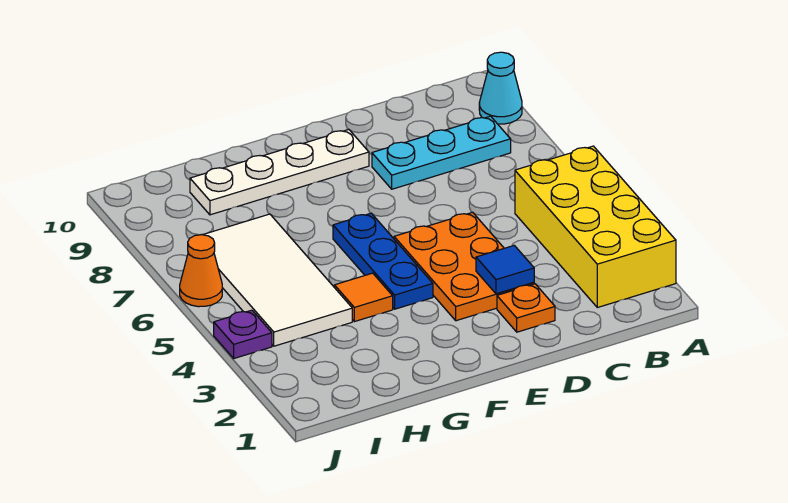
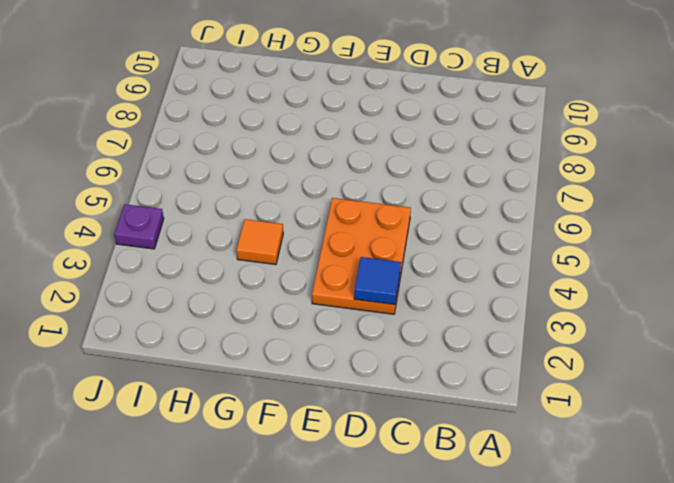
none -> yellow brick A2:B5 level 1
none -> cyan cone A9 level 1
none -> cyan plate B8:D8 level 1

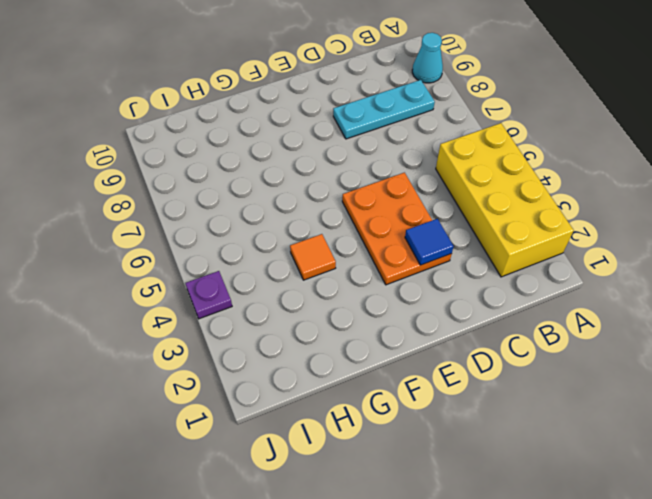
none -> orange plate D2 level 1
none -> white plate E9:H9 level 1
none -> blue plate F4:F6 level 1

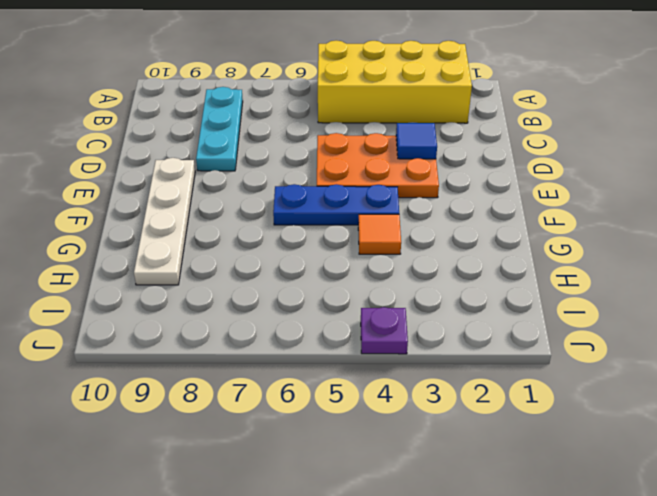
none -> cyan cone A9 level 1
none -> orange plate D2 level 1
none -> white tile H4:I7 level 1

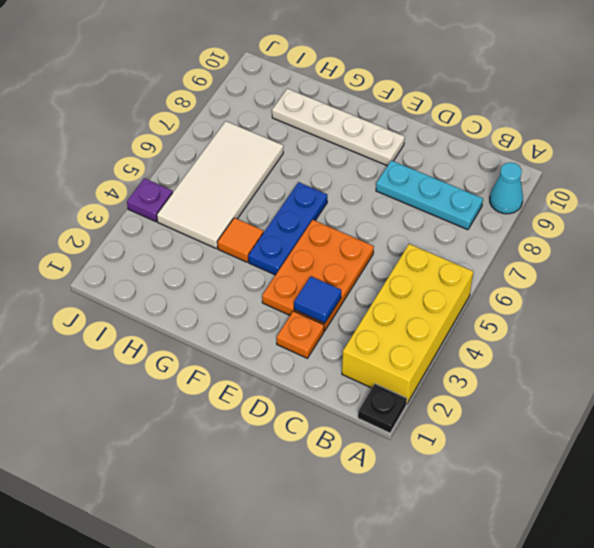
black plate A1 level 1 -> none
none -> orange cone J6 level 1

